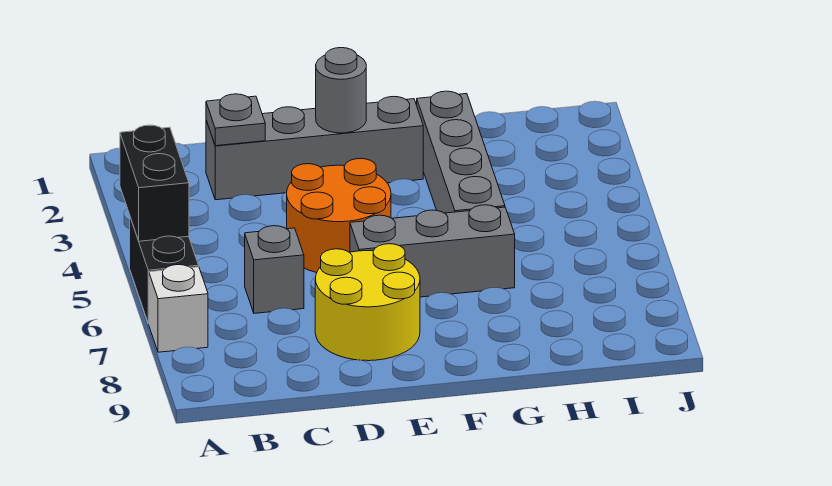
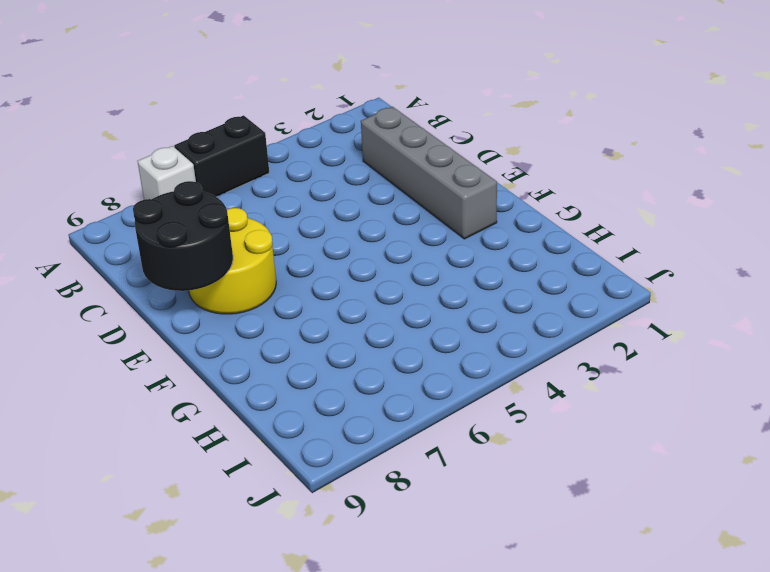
black round brick D8:E9 level 2 -> none
none -> grey brick C6 level 1
none -> orange round brick D4:E5 level 1

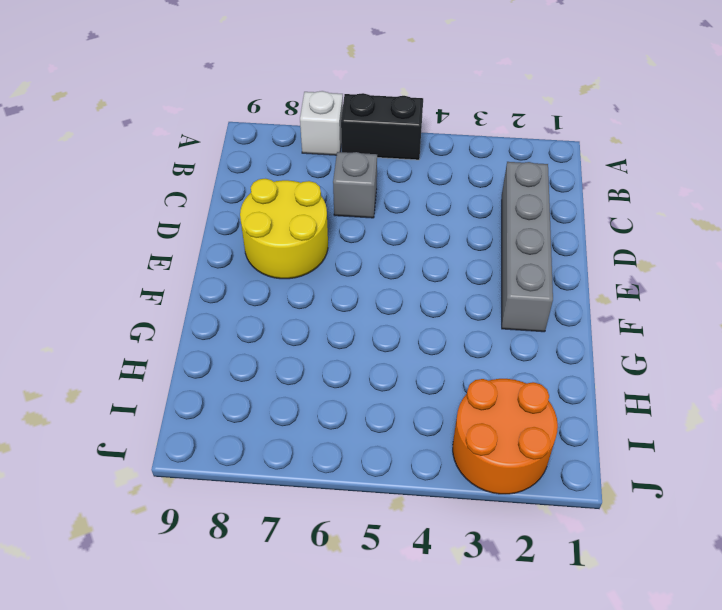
orange round brick I2:J3 level 1 -> orange round brick D4:E5 level 1
none -> grey brick E6:G6 level 1
none -> grey brick G2:G5 level 1

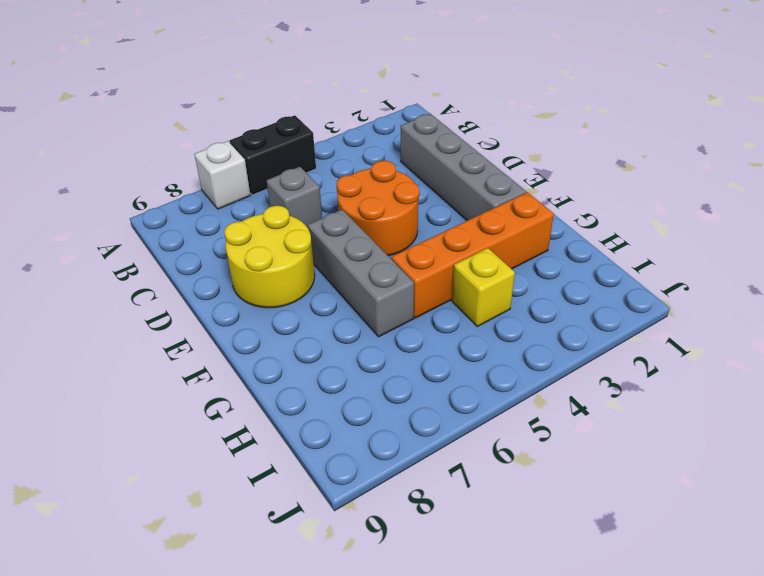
orange brick G2:G5 level 1 -> grey brick G2:G5 level 1
yellow brick H4 level 1 -> none
none -> black brick A4:A5 level 2
none -> grey plate C2 level 2

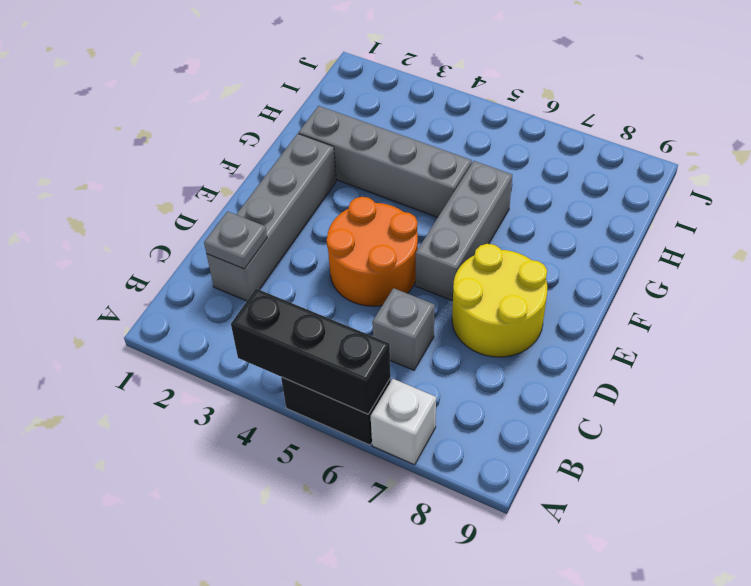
black brick A4:A6 level 2 -> black brick A4:A5 level 2
none -> grey round brick E2 level 2

